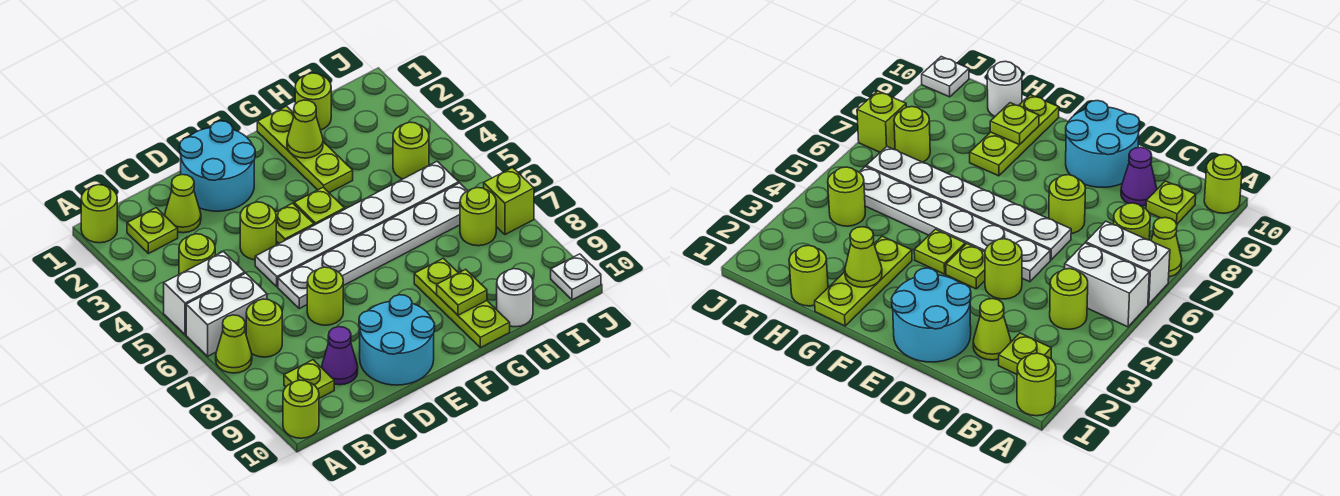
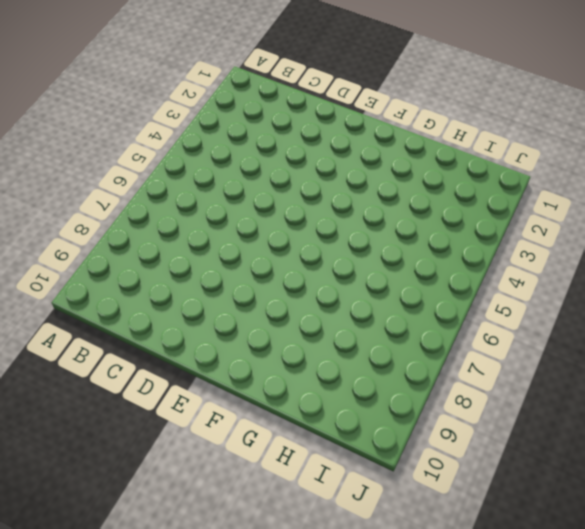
none -> lime round brick A1 level 1
none -> white brick A5:B5 level 1
none -> white brick A6:B6 level 1

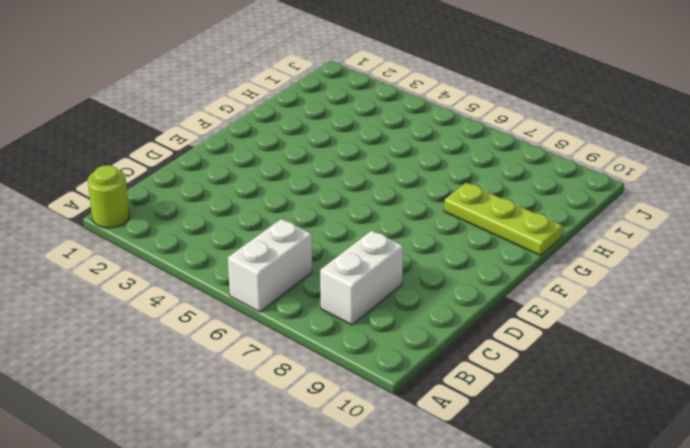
white brick B8:C8 level 1 -> white brick A5:B5 level 1
none -> lime cone A7 level 1
none -> lime round brick A10 level 1
none -> lime plate B2 level 1

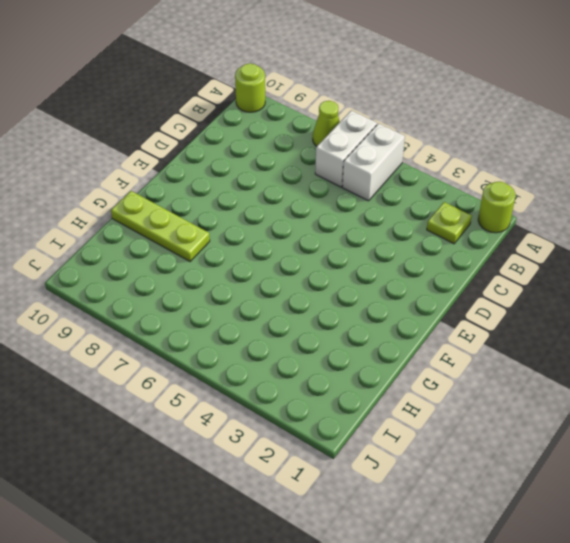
none -> lime round brick B4 level 1
none -> lime round brick B7 level 1
none -> lime plate B9 level 1

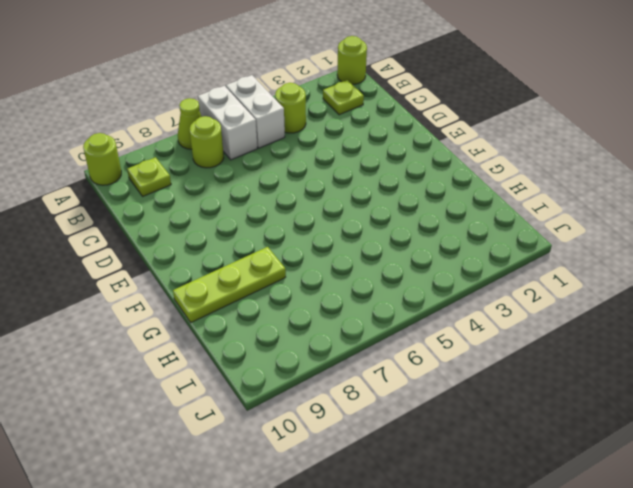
none -> lime cone C2 level 1
none -> purple cone C9 level 1
none -> cyan round brick D1:E2 level 1

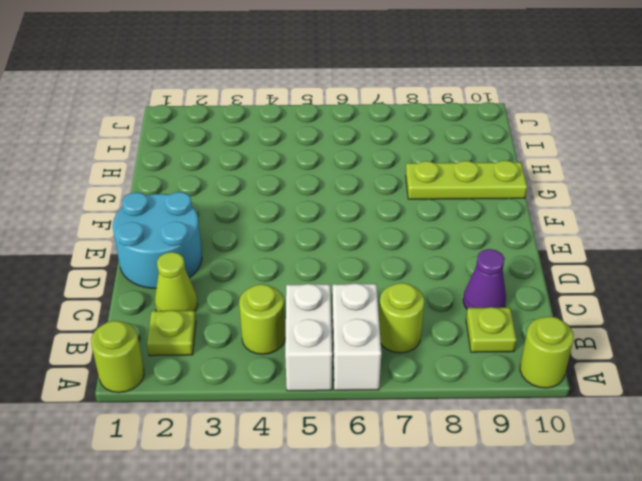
none -> lime cone A7 level 1
none -> lime round brick D4 level 1
none -> white plate D5:I5 level 1

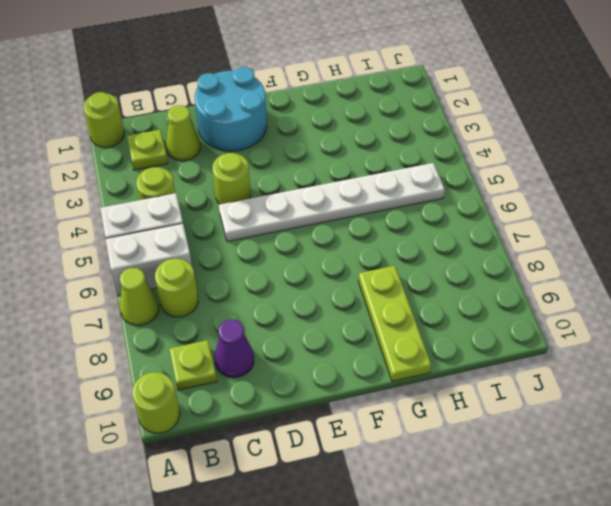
none -> white plate D6:I6 level 1
none -> lime round brick D7 level 1
none -> cyan round brick D9:E10 level 1

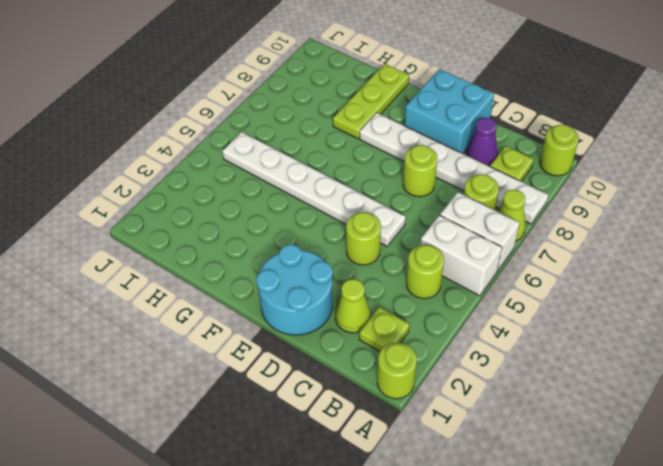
white plate A8:F8 level 1 -> white plate D6:I6 level 1
cyan brick D9:E10 level 1 -> cyan round brick D9:E10 level 1
none -> lime plate E4 level 1
none -> lime plate F4 level 1
none -> lime plate G1:G3 level 1

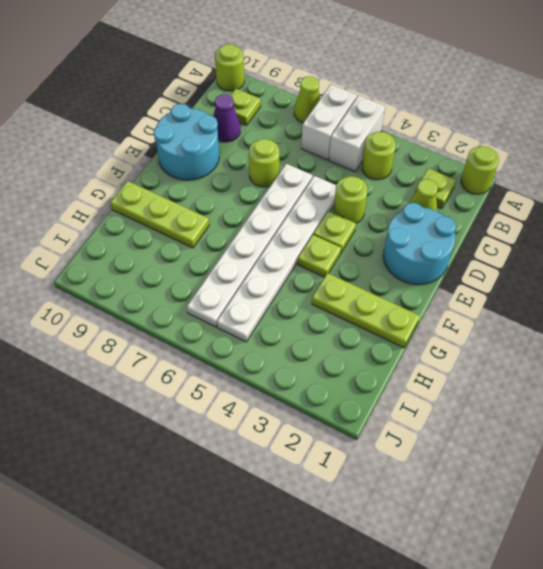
none -> lime round brick B7 level 1
none -> lime round brick H1 level 1
none -> white round brick H10 level 1

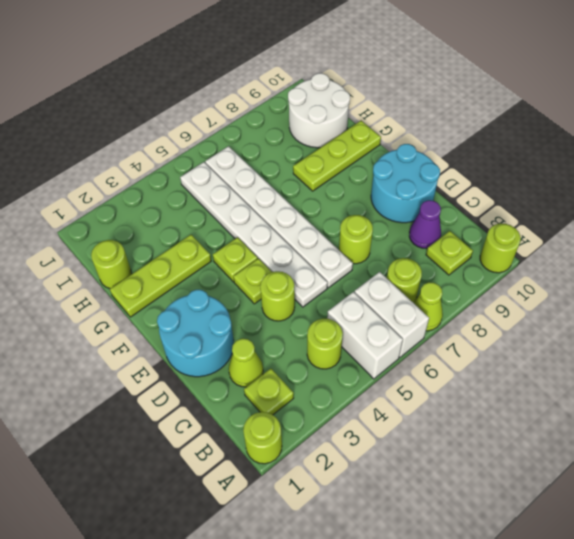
white round brick H9:I10 level 1 -> white round brick H10 level 1
none -> lime round brick I4 level 1
none -> lime round brick I7 level 1
none -> lime brick J7 level 1

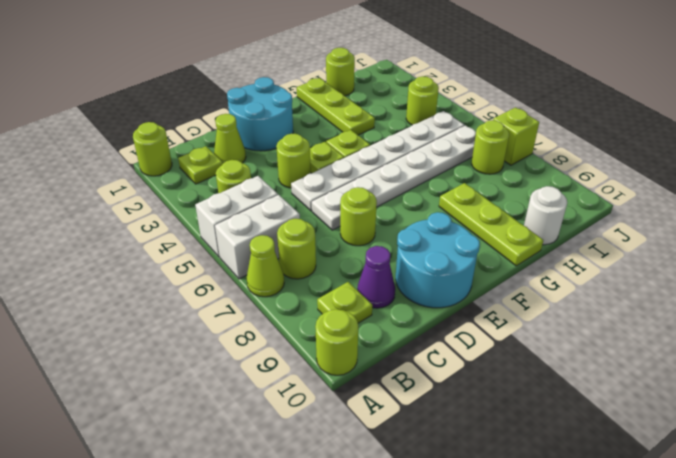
none -> white plate J10 level 1
none -> lime cone G2 level 2
none -> lime plate G9 level 2

